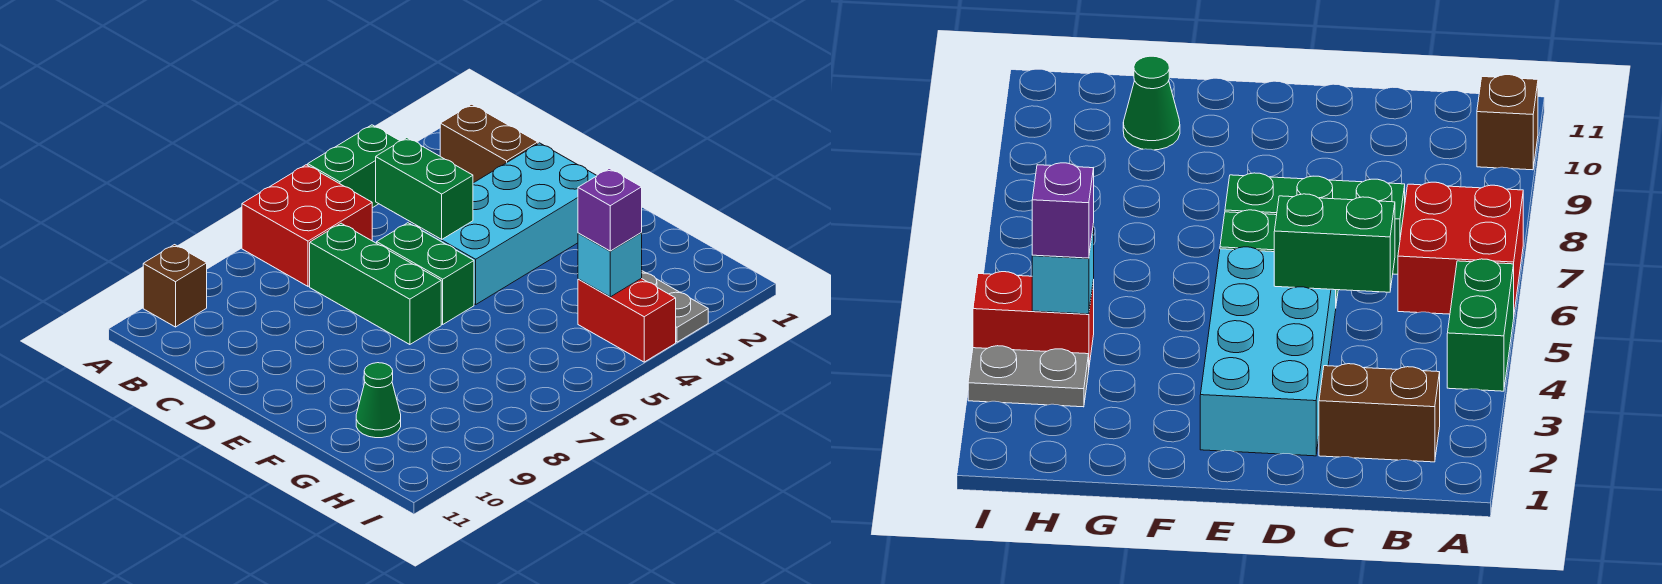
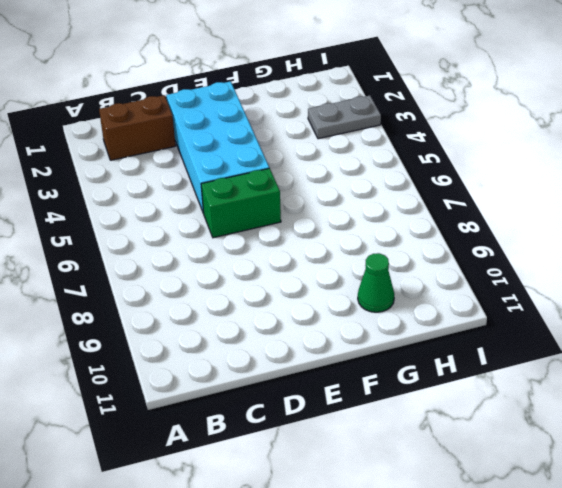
none -> green brick A4:A5 level 1
none -> red brick A6:B7 level 1
none -> brown brick A10 level 1

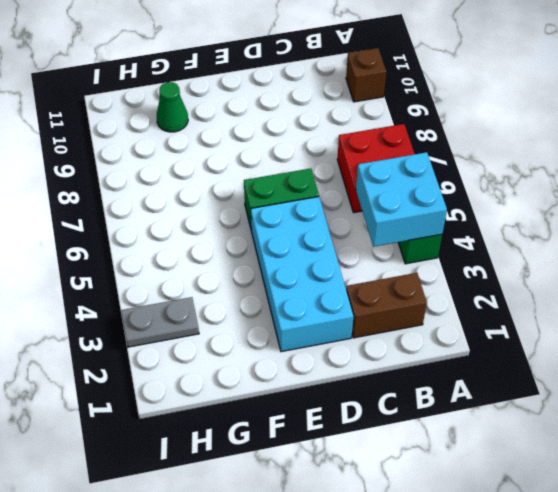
cyan brick A4:B5 level 2 -> none
none -> green brick C7:E7 level 1
none -> red brick H4:I4 level 1
none -> green brick C5:D5 level 2

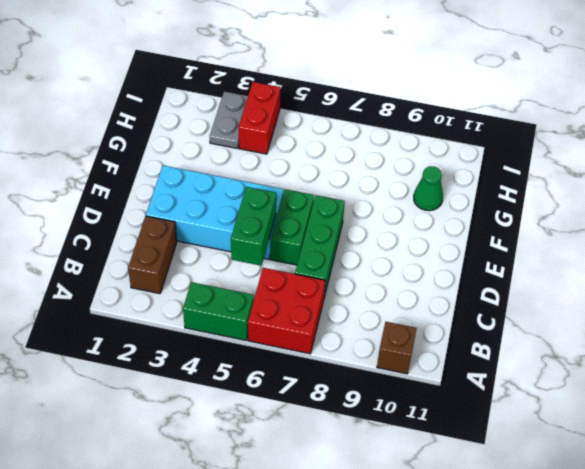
none -> cyan brick H4 level 2
none -> purple brick H4 level 3

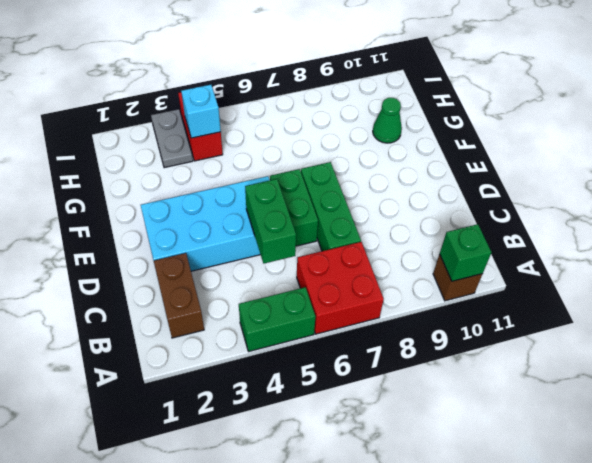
green brick A10 level 2 -> none
none -> purple brick H4 level 3

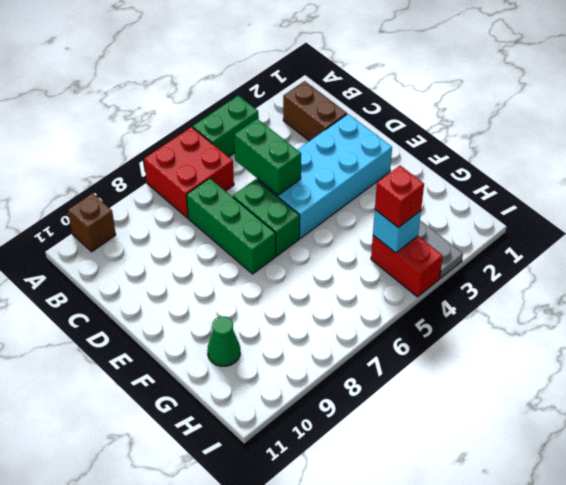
red brick H4 level 3 -> purple brick H4 level 3

